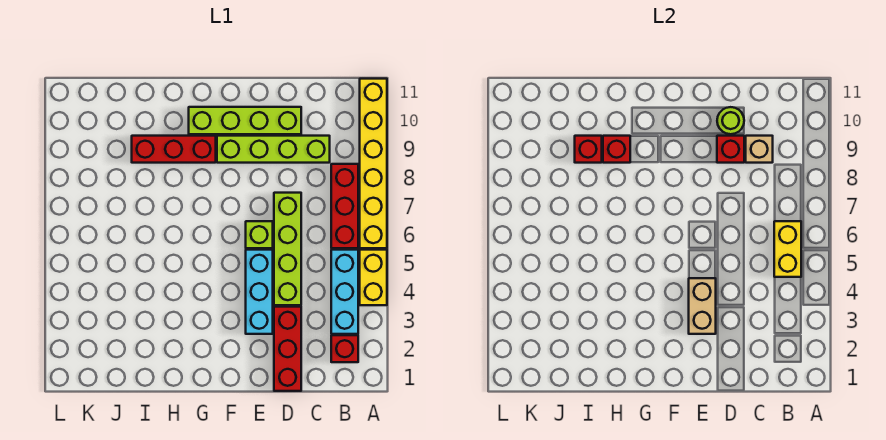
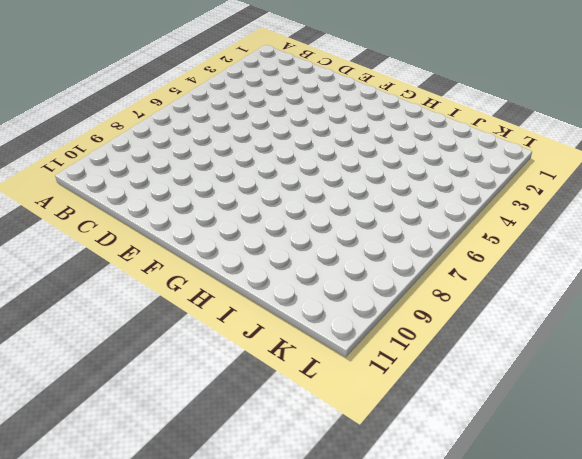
none -> yellow brick A4:A5 level 1
none -> yellow brick A6:A11 level 1
none -> red brick B2 level 1

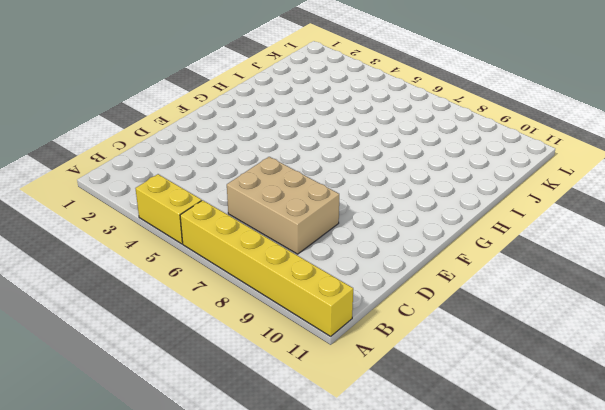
tan brick C6:D8 level 1 -> lime brick D4:D7 level 1
none -> red brick B2 level 1
none -> cyan brick B3:B5 level 1
none -> red brick B6:B8 level 1

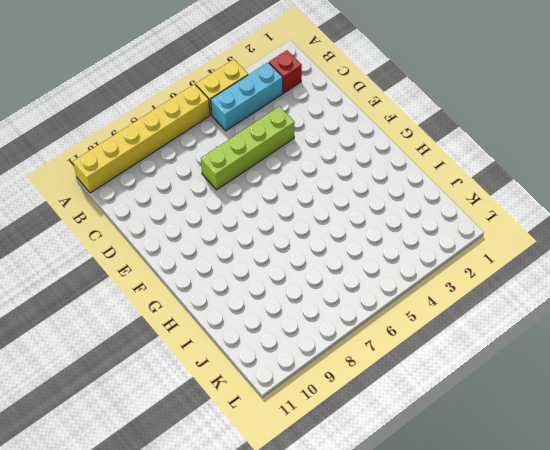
none -> red brick B6:B8 level 1
none -> lime brick C9:F9 level 1
none -> red brick D1:D3 level 1

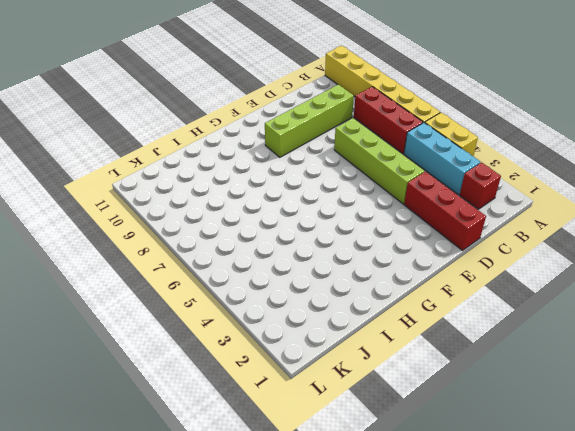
none -> lime brick D10:G10 level 1
none -> cyan brick E3:E5 level 1
none -> lime brick E6 level 1

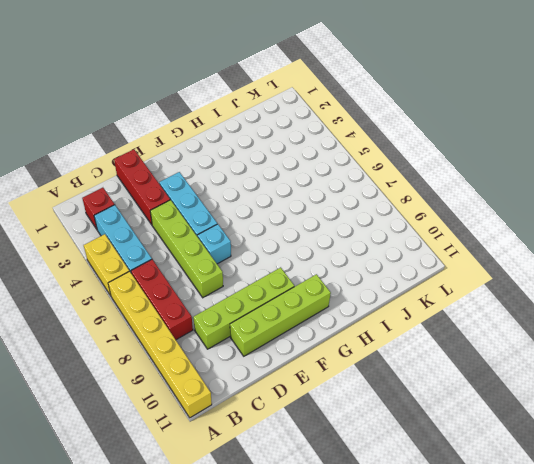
cyan brick E6 level 1 -> lime brick E6 level 1
none -> red brick G9:I9 level 1
none -> yellow brick B5:B6 level 2
none -> tan brick C9 level 2

